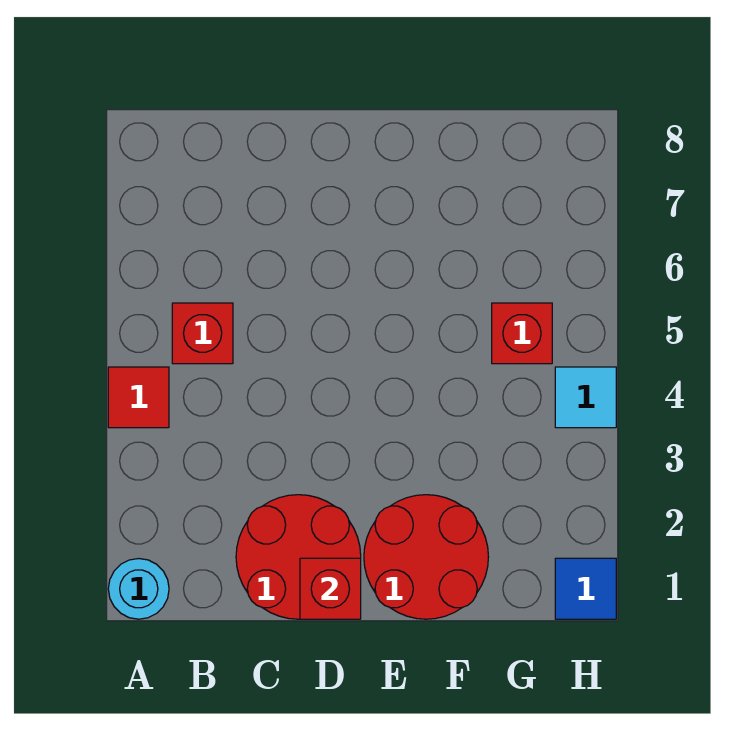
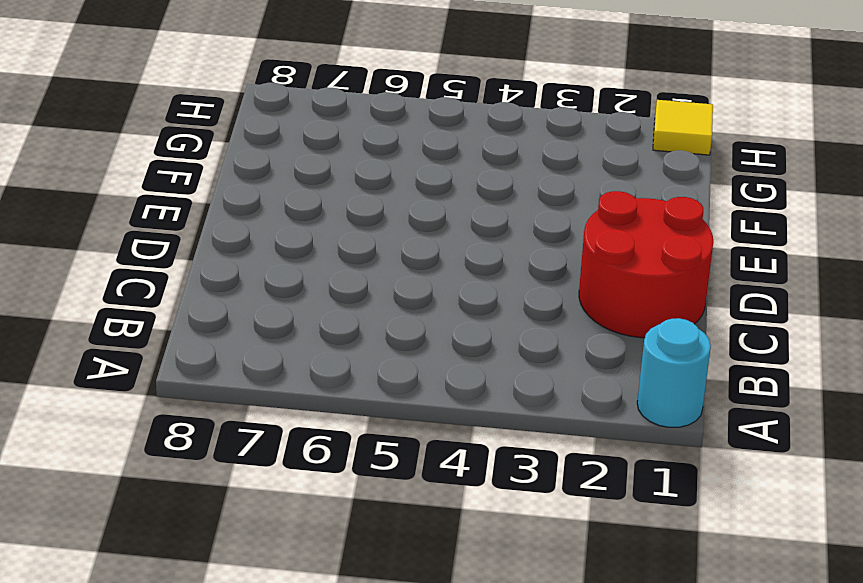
yellow tile H1 level 1 -> blue tile H1 level 1
none -> red tile A4 level 1
none -> red brick B5 level 1

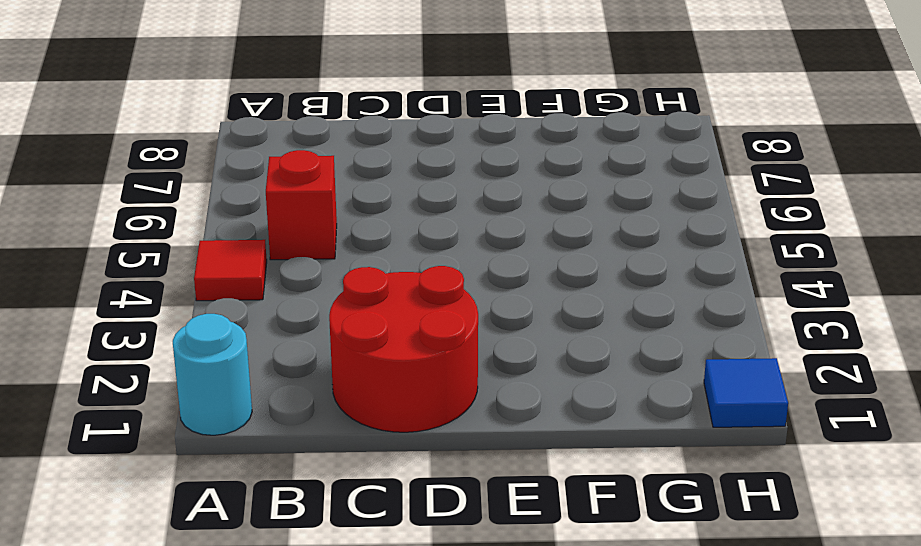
none -> red round brick E1:F2 level 1
none -> red brick G5 level 1

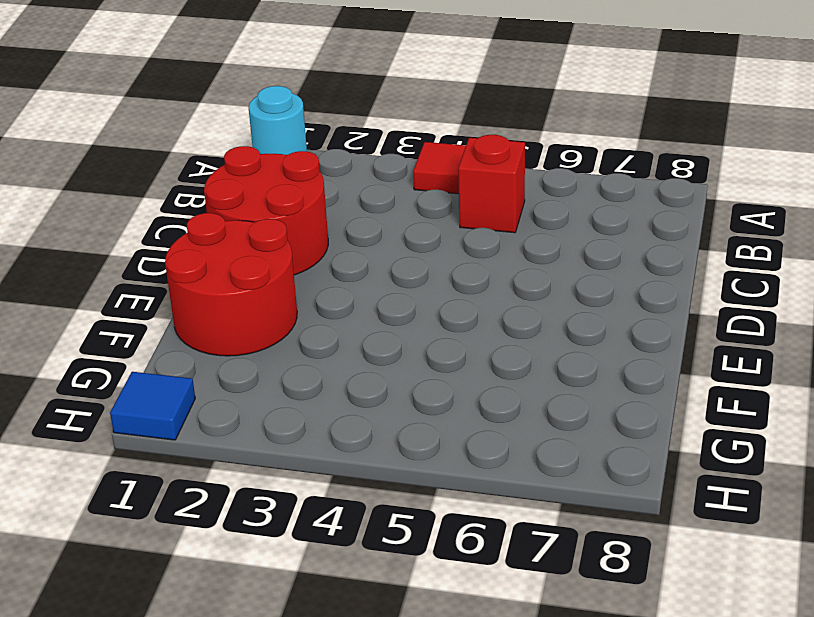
none -> red brick G5 level 1
none -> cyan tile H4 level 1

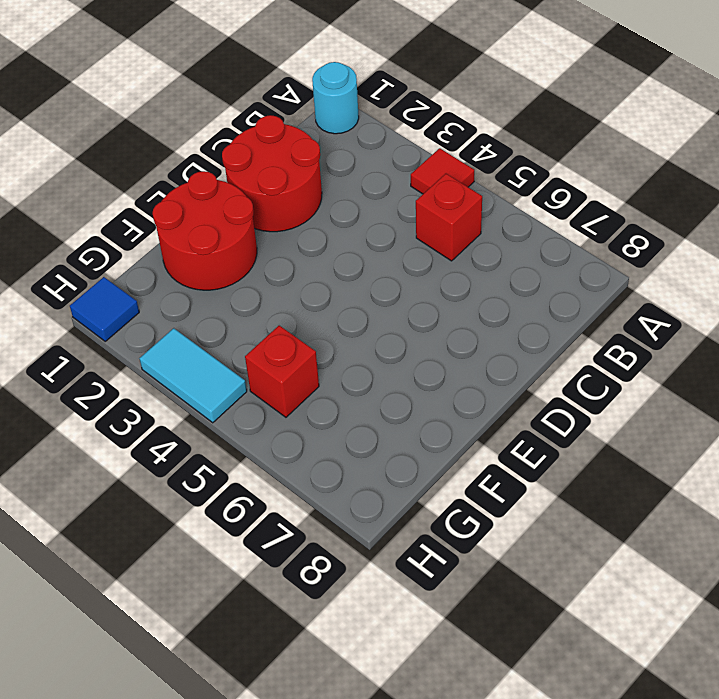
cyan tile H3:H4 level 1 -> cyan tile H4 level 1
none -> red brick D1 level 2

